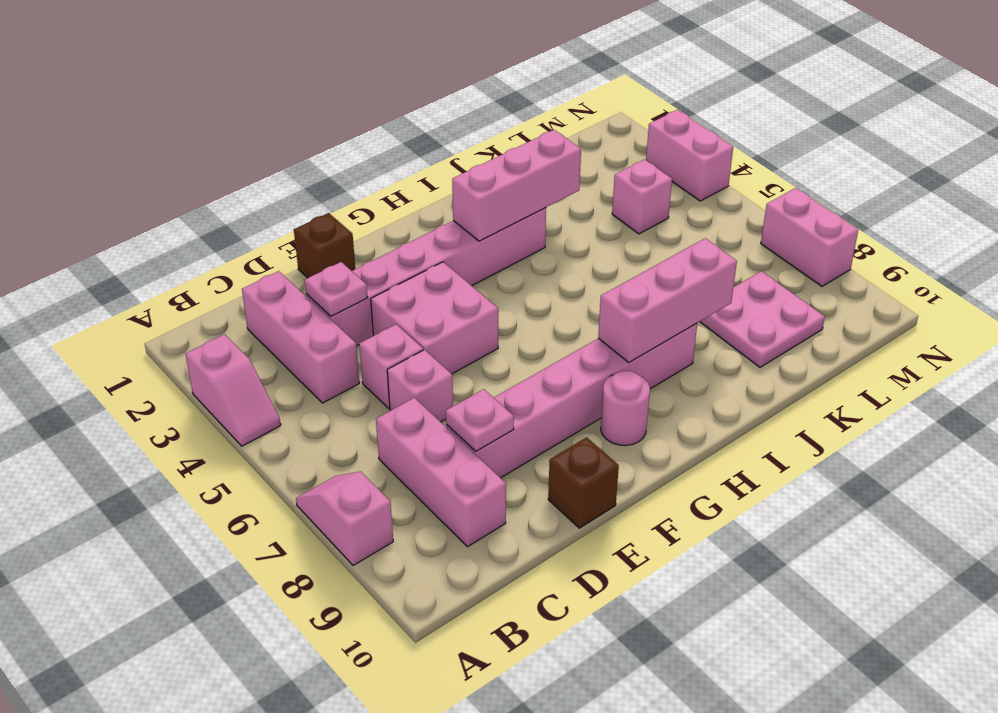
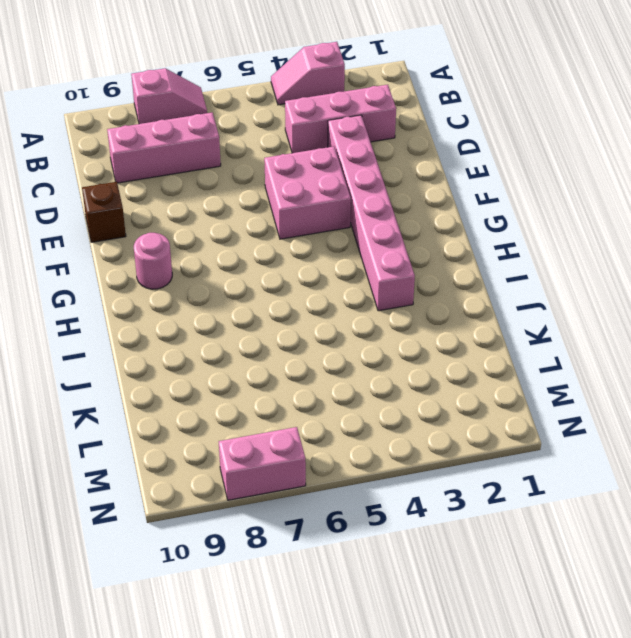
none -> pink brick D5 level 1
none -> pink brick D6 level 1
none -> pink brick D8:I8 level 1

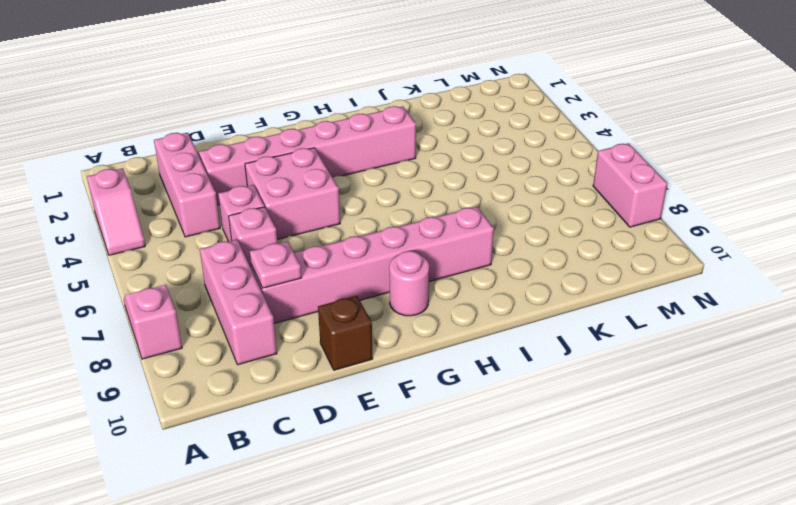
none -> brown brick E1 level 1
none -> pink plate K8:L9 level 1
none -> pink brick L4 level 1

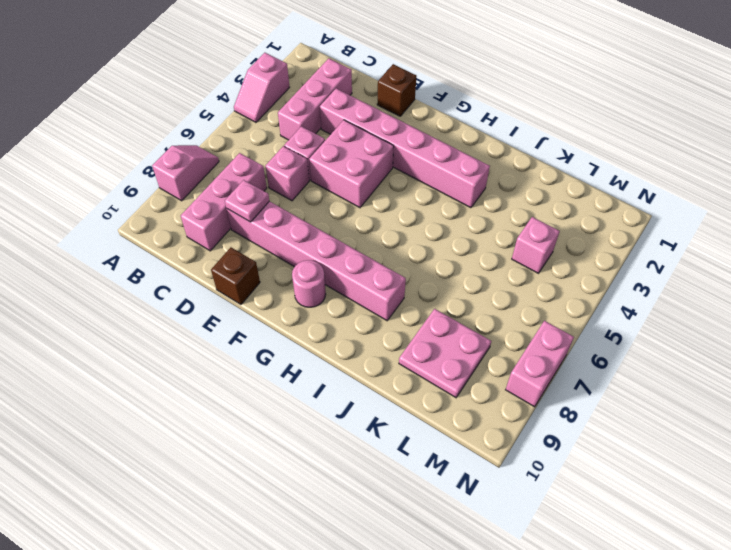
none -> pink brick N3:N4 level 1
none -> pink plate D3 level 2
none -> pink brick H3:J3 level 2

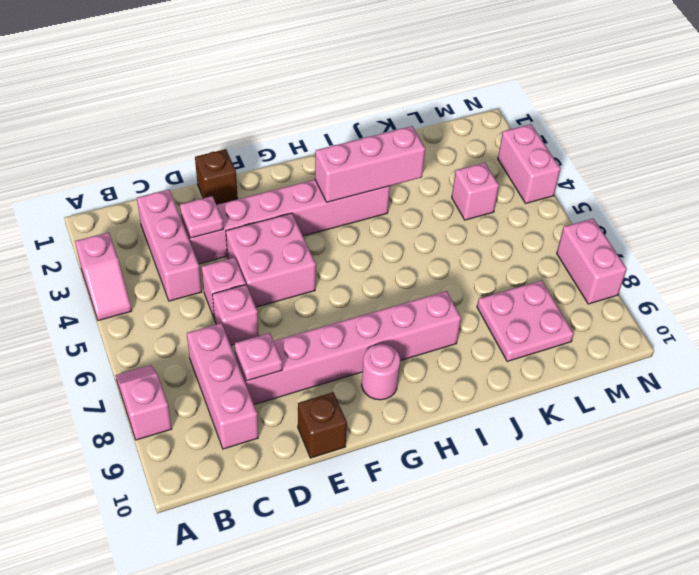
none -> pink brick H8:J8 level 2

